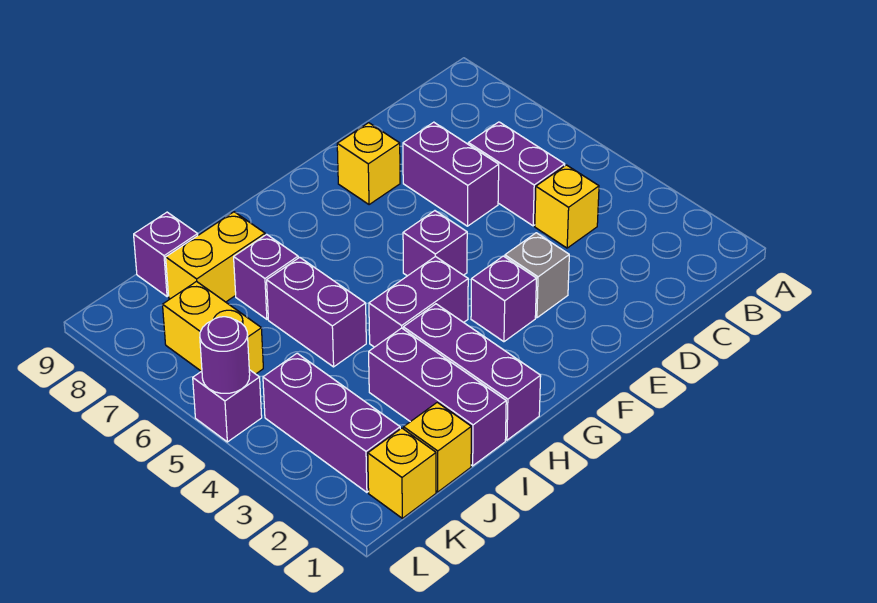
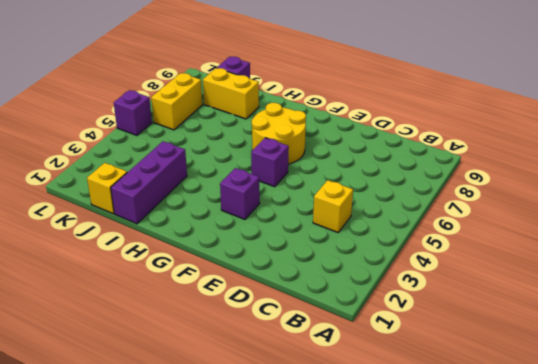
yellow round brick F6:G7 level 1 -> none
none -> purple brick C5:C6 level 1
none -> purple brick D6:D7 level 1
none -> grey brick E3 level 1

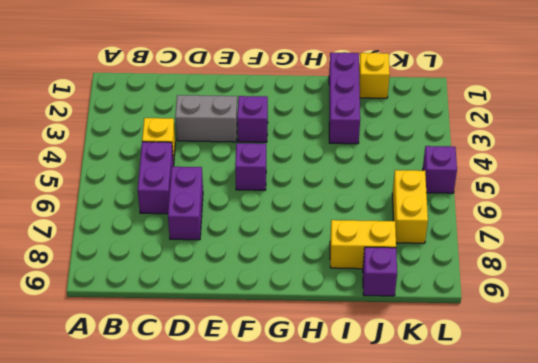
grey brick D3:E3 level 1 -> grey brick E3 level 1
none -> yellow brick E8 level 1
none -> purple brick G4:H4 level 1
none -> purple brick H1:H3 level 1

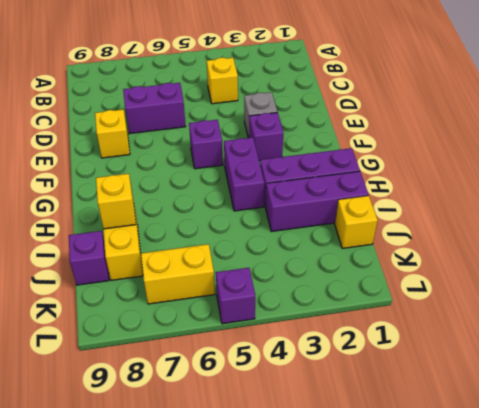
yellow brick I8 level 2 -> yellow brick K1 level 1
none -> purple brick C5:C6 level 1
none -> purple brick I5:I6 level 1
none -> purple brick I7 level 1

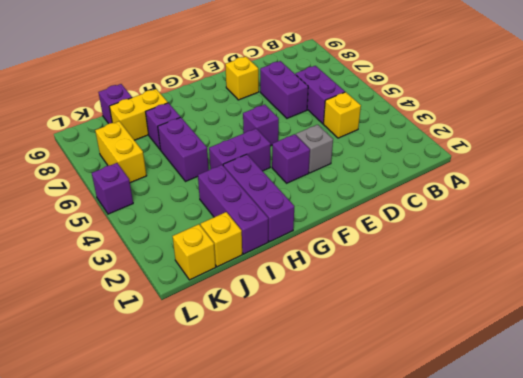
none -> purple brick K2:K4 level 1
none -> purple round brick L5 level 2

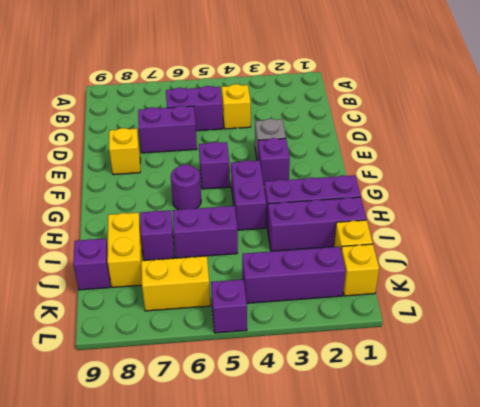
purple round brick G6 level 1 -> purple round brick L5 level 2

